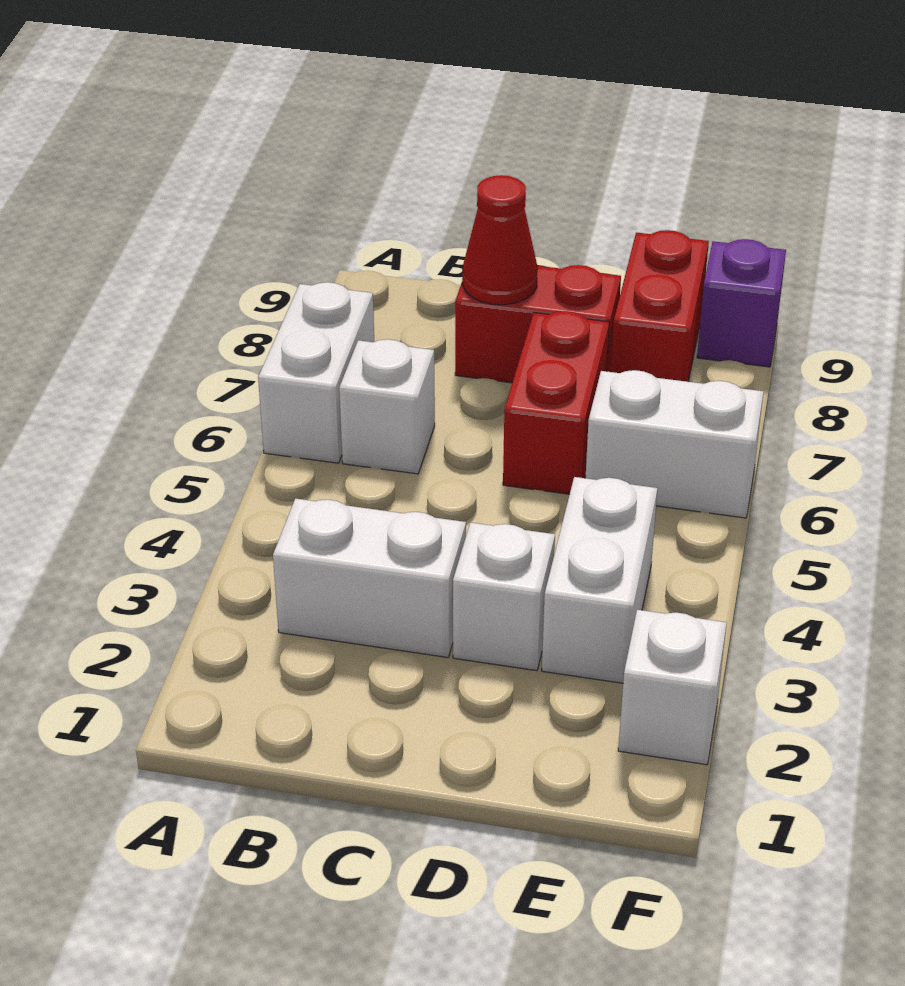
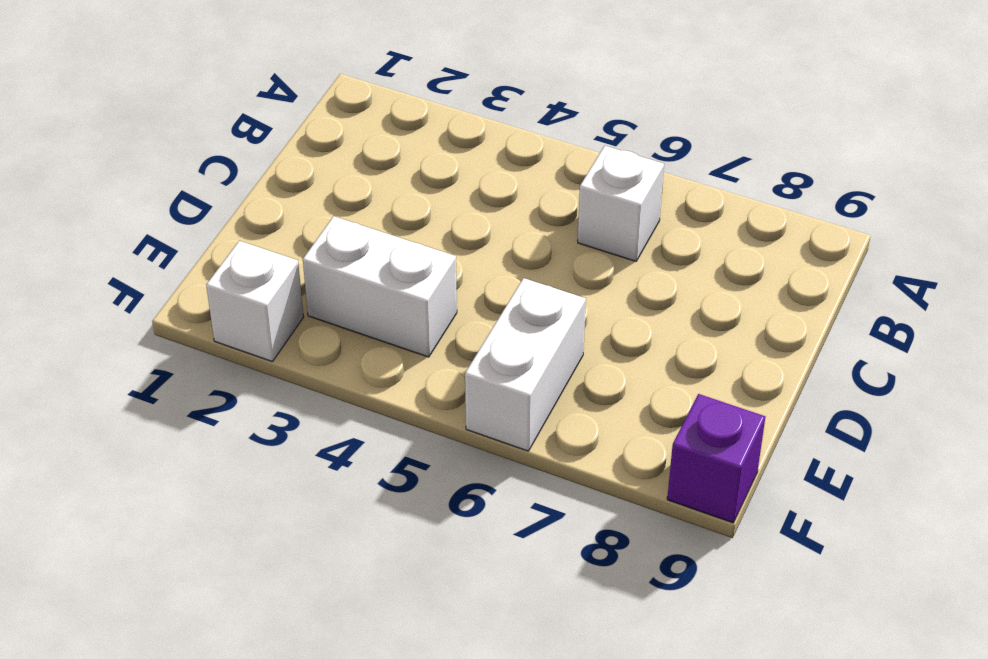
none -> white brick A6:A7 level 1
none -> white brick B3:C3 level 1
none -> red brick C8:D8 level 1

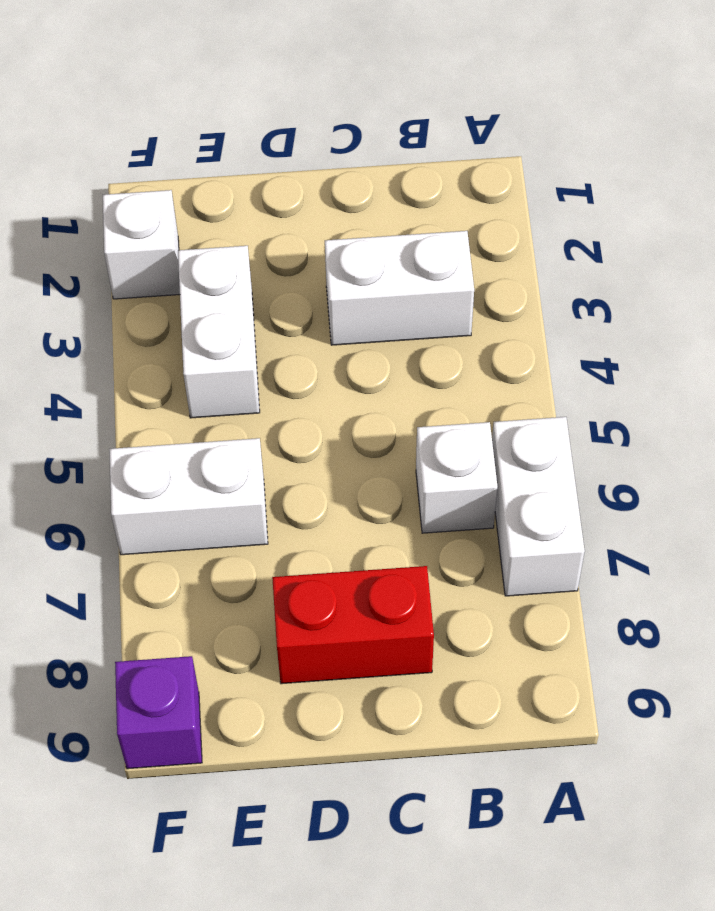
none -> white brick D3 level 1
none -> red brick D6:D7 level 1
none -> red brick E8:E9 level 1

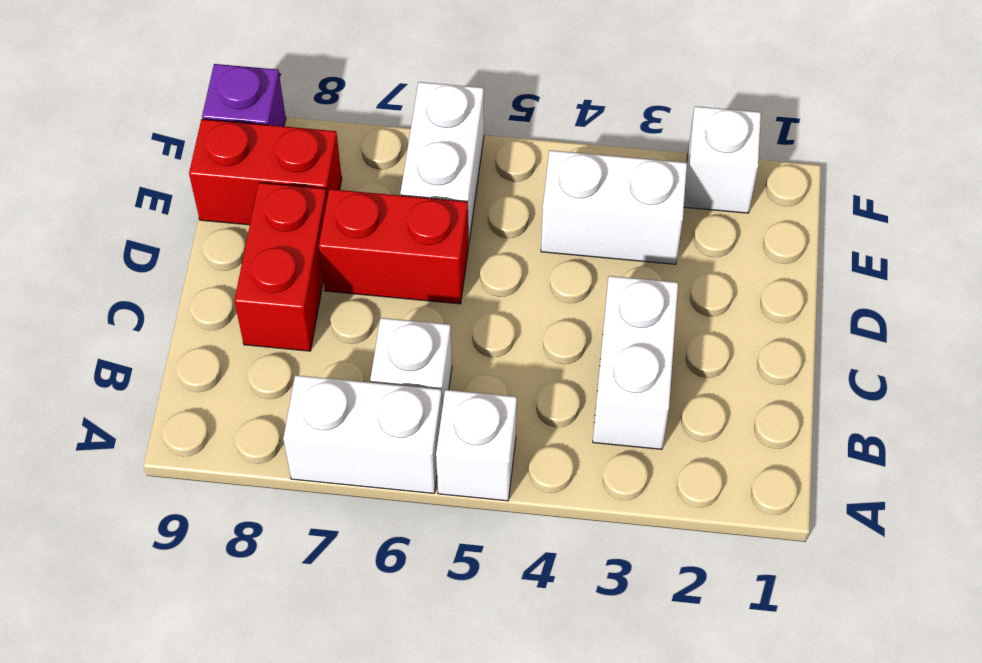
white brick A5 level 1 -> white brick D3 level 1
none -> red cone C8 level 2

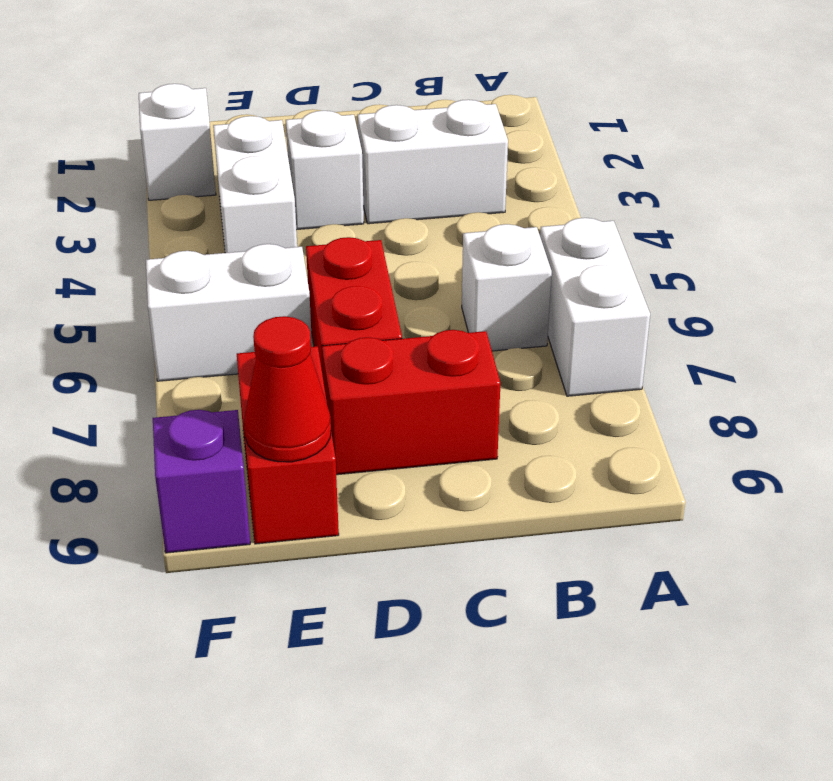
red cone E9 level 2 -> red cone C8 level 2

